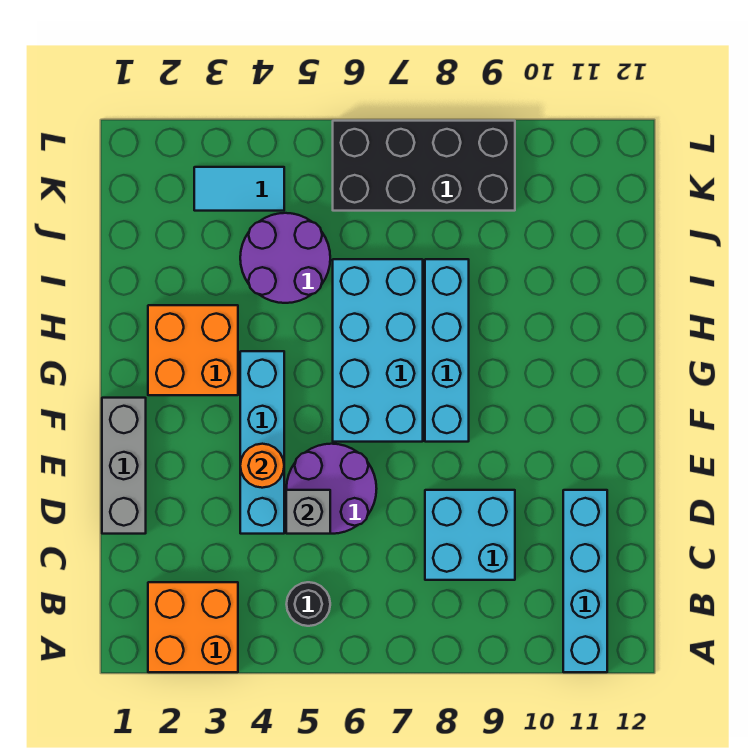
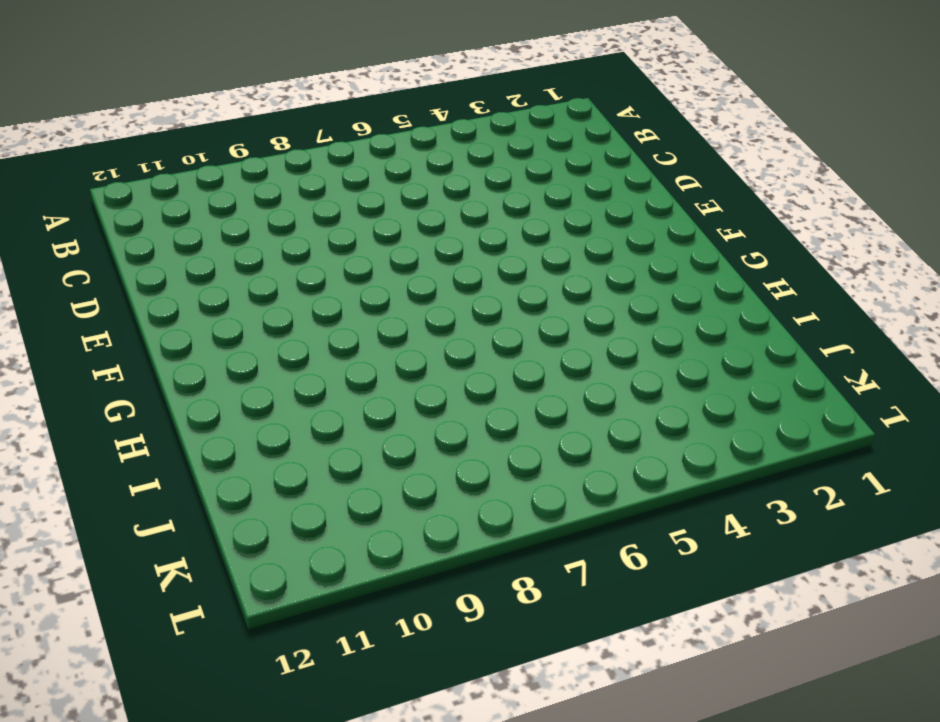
none -> orange brick A2:B3 level 1
none -> cyan brick A11:D11 level 1
none -> black round brick B5 level 1

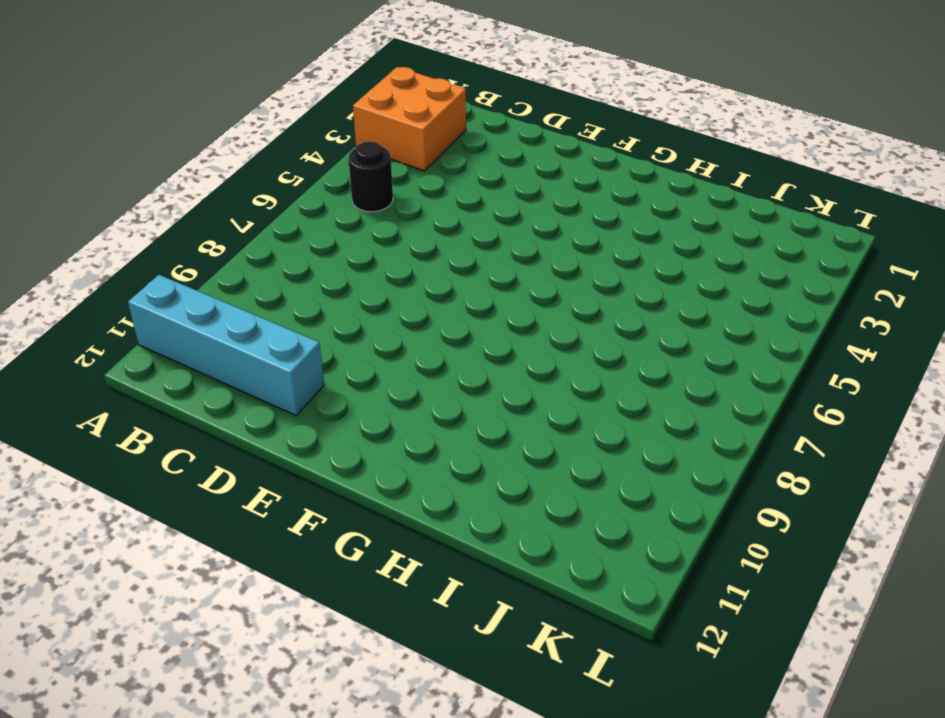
none -> cyan brick C8:D9 level 1
none -> grey brick D1:F1 level 1
none -> cyan brick D4:G4 level 1

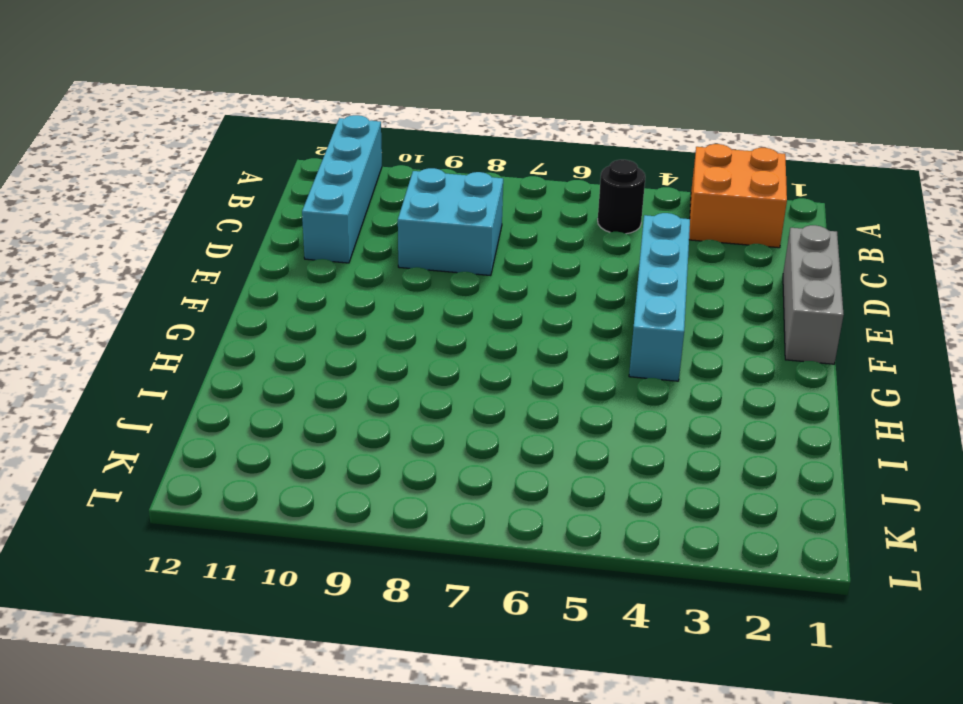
none -> purple round brick D5:E6 level 1
none -> cyan brick F6:I7 level 1
none -> cyan brick F8:I8 level 1

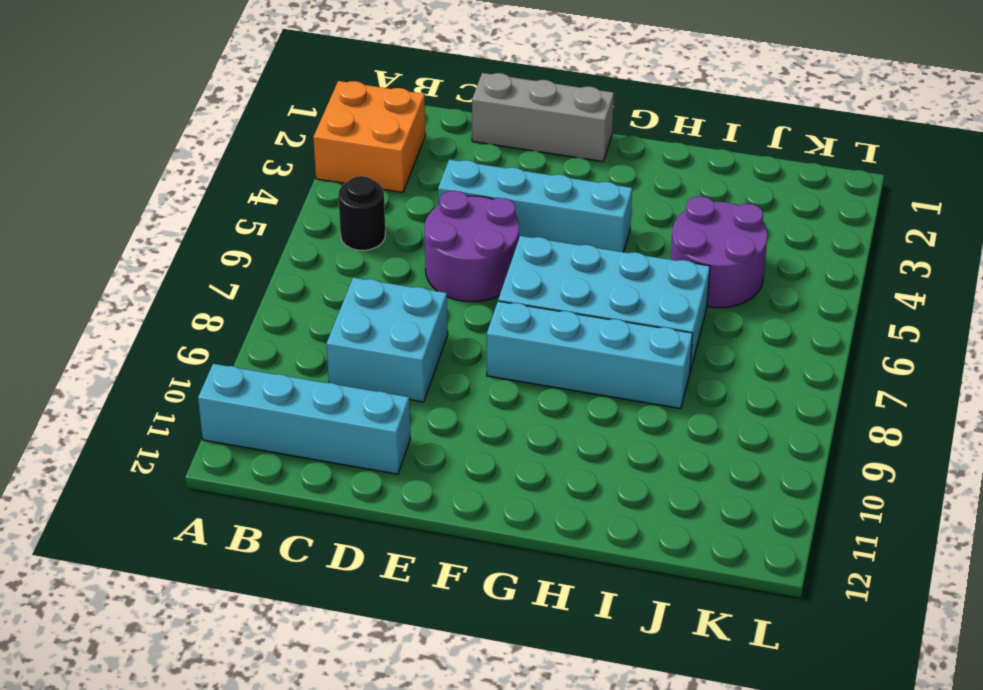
none -> orange brick G2:H3 level 1
none -> cyan tile K3:K4 level 1
none -> black brick K6:L9 level 1

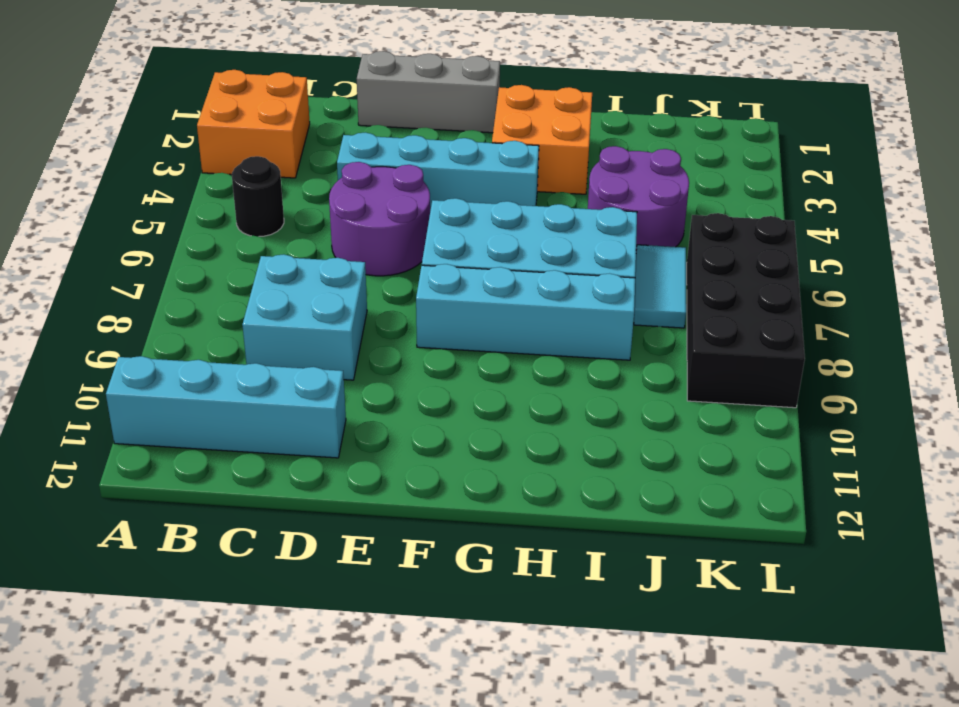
cyan tile J6:J7 level 1 -> cyan tile K3:K4 level 1
none -> grey brick D5 level 2
none -> orange round brick E4 level 2

